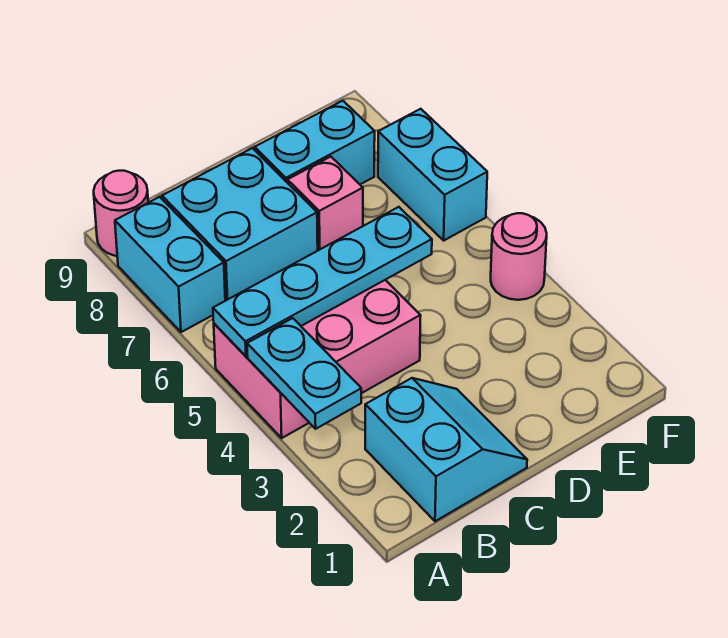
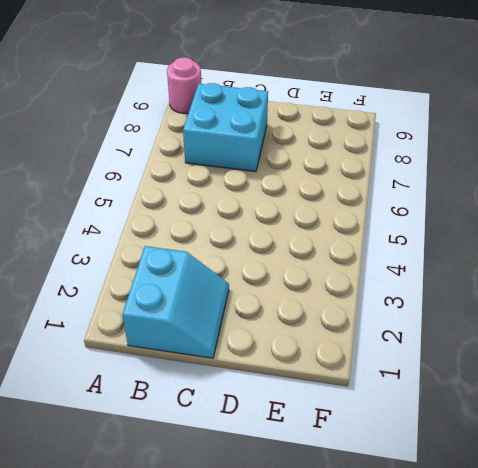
none -> pink brick A4:C5 level 1
none -> cyan brick A7:A8 level 1

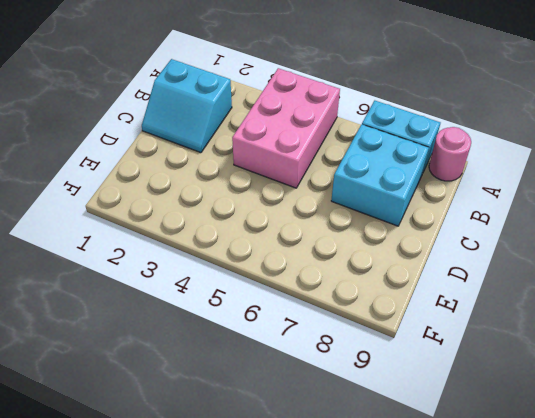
none -> pink brick D7 level 1
none -> cyan brick D8:E8 level 1

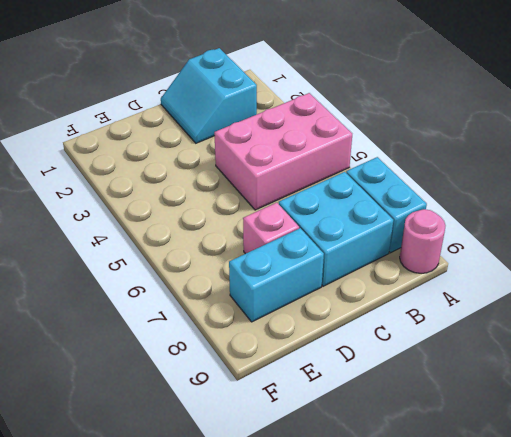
none -> pink round brick F4 level 1
none -> cyan brick F6:F7 level 1

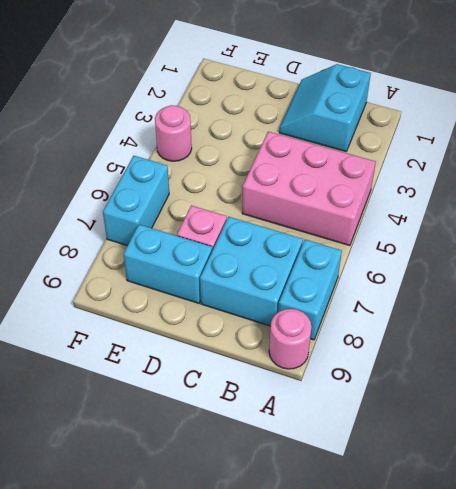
none -> cyan plate A3:A4 level 2
none -> cyan plate A5:D5 level 2

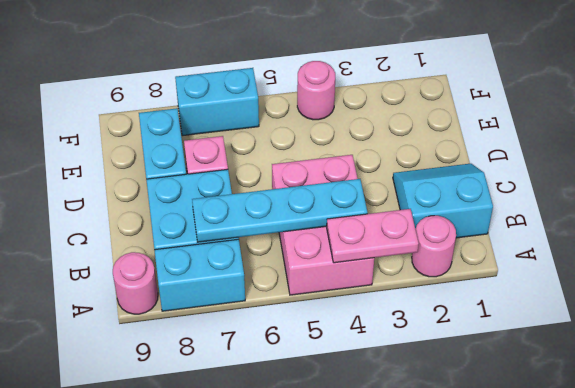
pink round brick A2 level 1 -> none
pink plate A3:A4 level 2 -> cyan plate A3:A4 level 2
cyan plate B4:B7 level 2 -> cyan plate A5:D5 level 2

